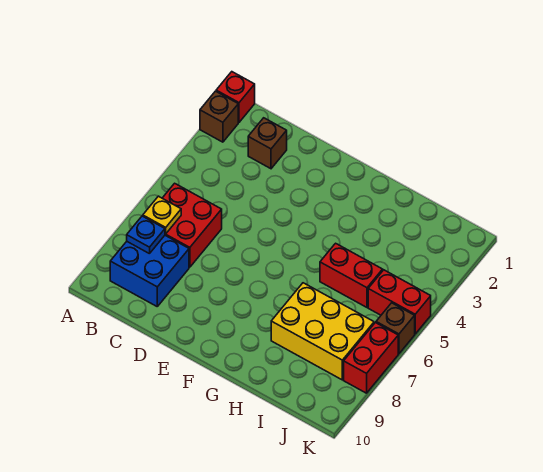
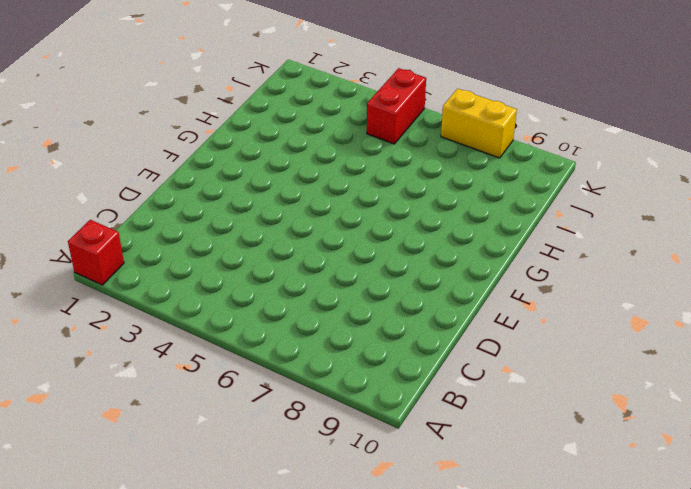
yellow brick K7:K8 level 1 -> red brick K7:K8 level 1
none -> brown brick A2 level 1
none -> red brick B6:C7 level 1
none -> blue brick B8:C9 level 1

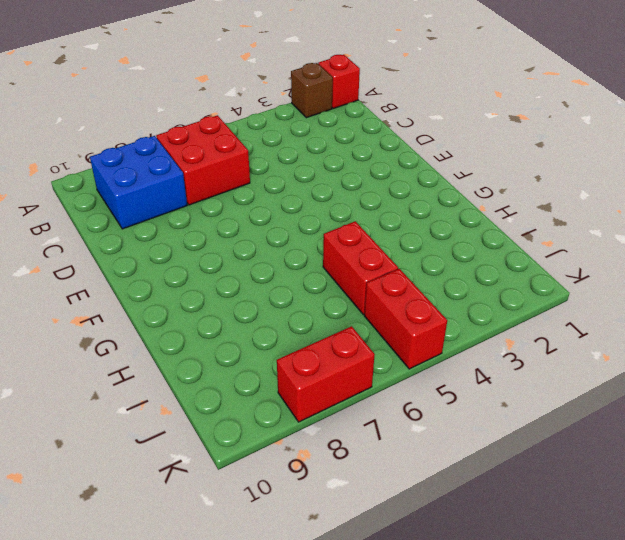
none -> brown brick C2 level 1
none -> yellow brick H7:J8 level 1
none -> brown brick K6 level 1

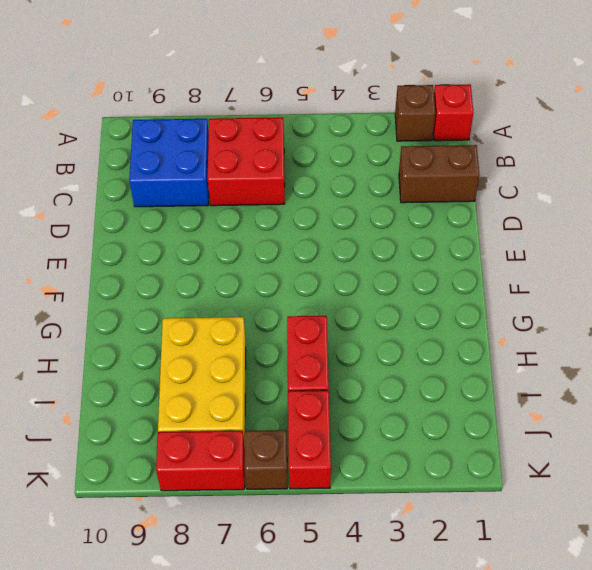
brown brick C1:C2 level 1 -> brown brick C2 level 1
none -> yellow plate B7 level 2
none -> blue plate B8 level 2

